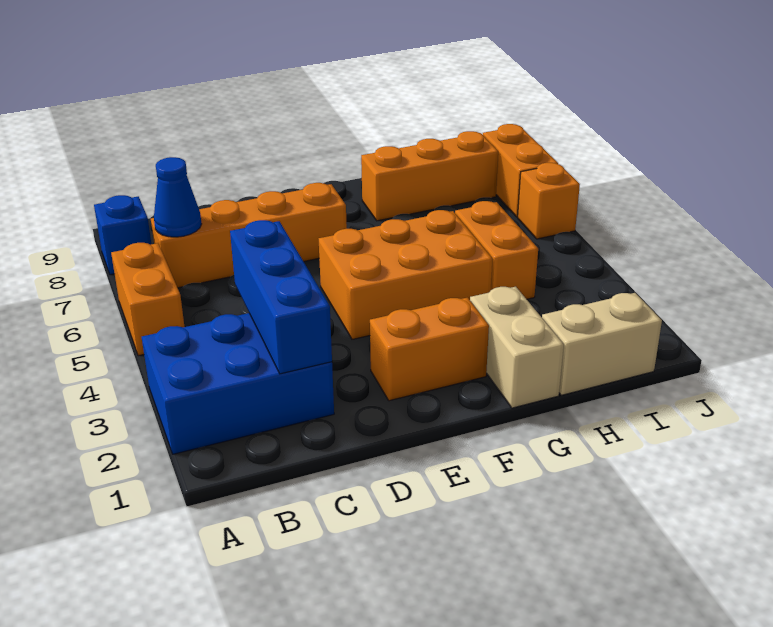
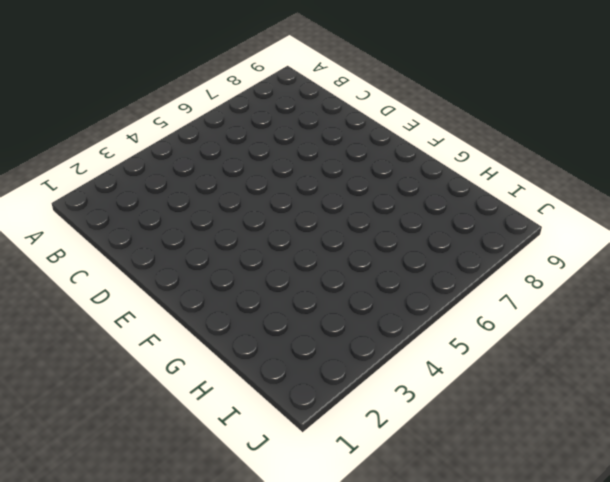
none -> blue brick A2:C3 level 1
none -> orange brick A5:A6 level 1
none -> blue brick A8 level 1

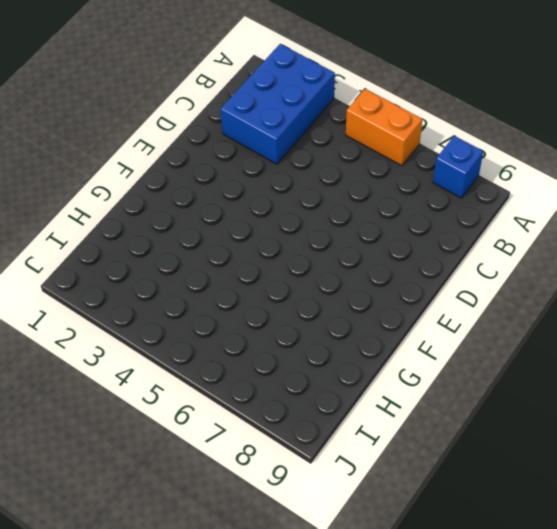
none -> orange brick B7:E7 level 1
none -> orange brick E2:F2 level 1
none -> orange brick E4:G5 level 1

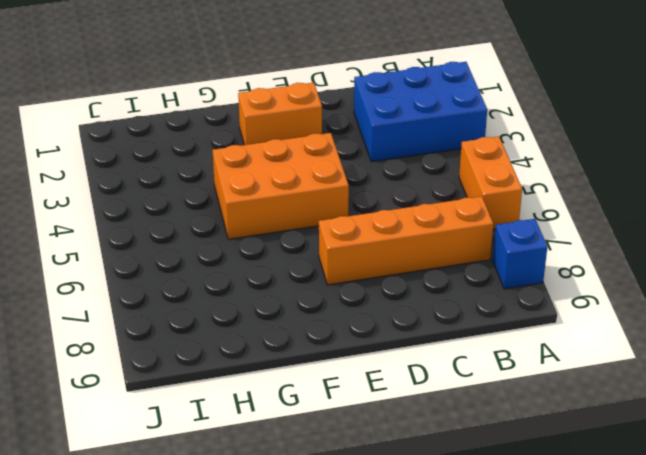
none -> tan brick G1:G2 level 1
none -> orange brick G8:I8 level 1
none -> tan brick H1:I1 level 1

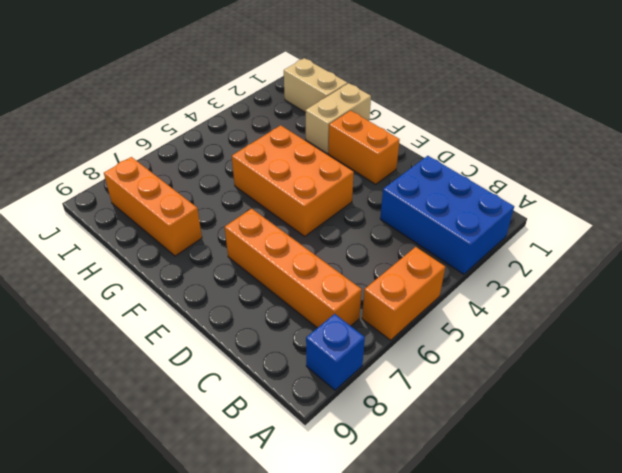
none -> orange brick H4:H5 level 1
none -> orange brick J6 level 1
none -> orange brick J7:J8 level 1

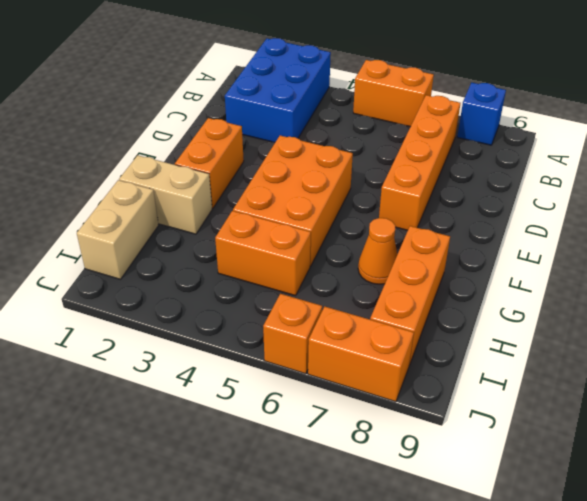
orange cone G7 level 1 -> none
none -> blue cone B7 level 2
none -> blue brick C2:C4 level 2

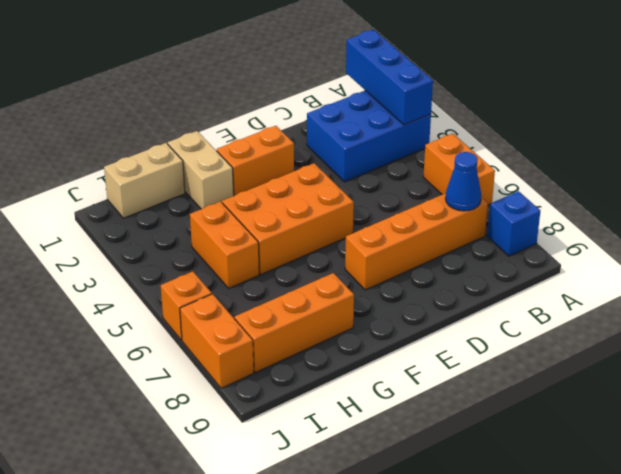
blue brick A1:A3 level 2 -> blue brick C2:C4 level 2

